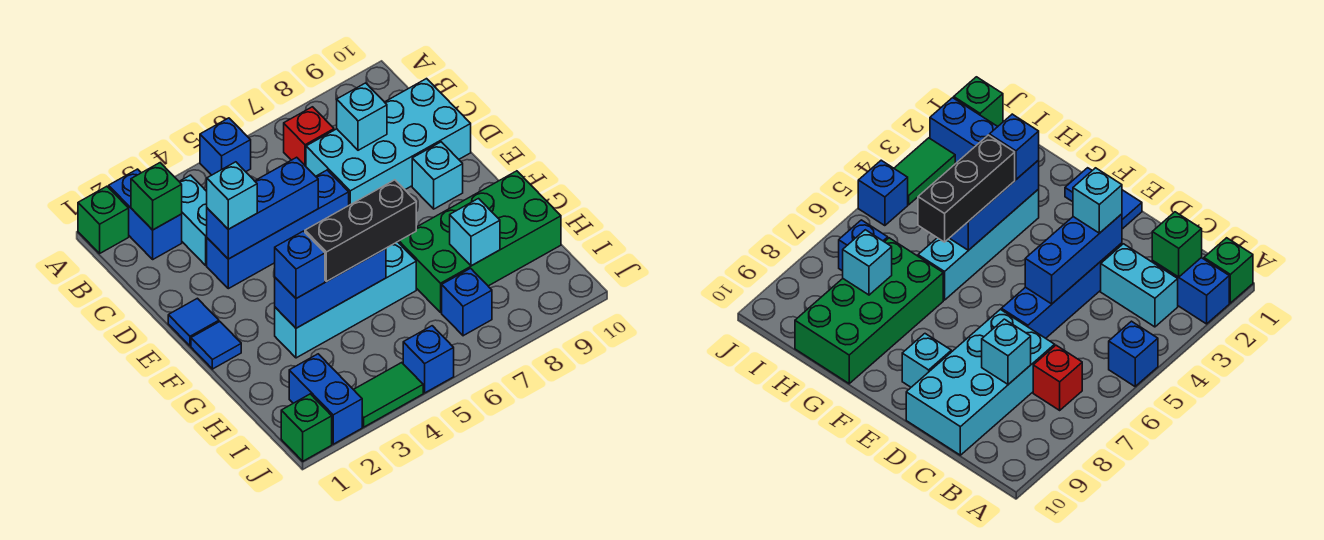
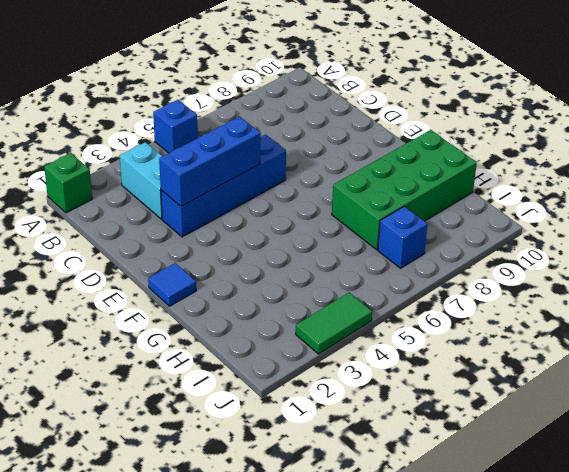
none -> blue brick A2:B2 level 1
none -> red brick B7 level 1
none -> cyan brick C7:D10 level 1

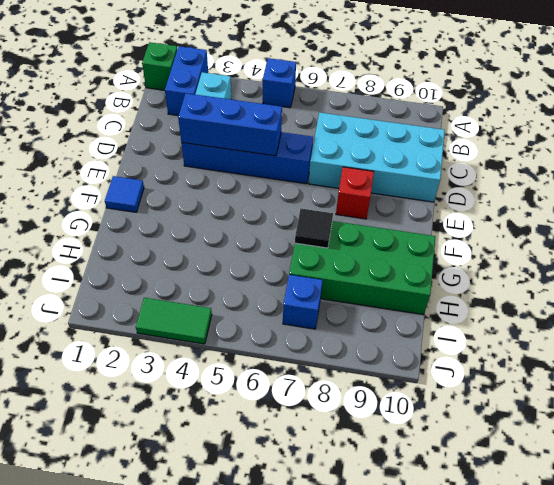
red brick E8 level 1 -> red brick B7 level 1
black tile G7 level 2 -> none
none -> blue tile E1 level 1
none -> cyan brick E9 level 1
none -> cyan brick G3:G6 level 1

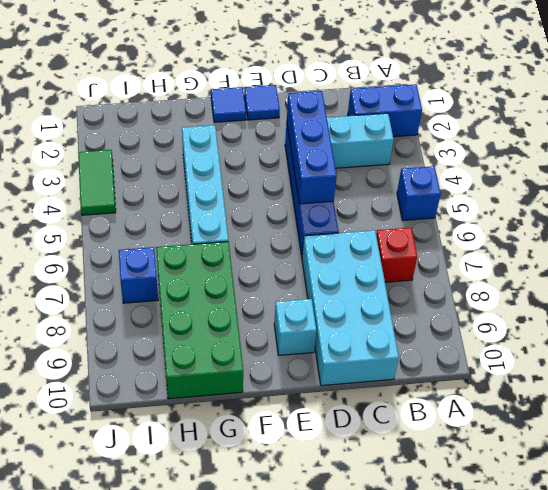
none -> green brick A1 level 1
none -> blue brick I2:J2 level 1
none -> green brick J1 level 1

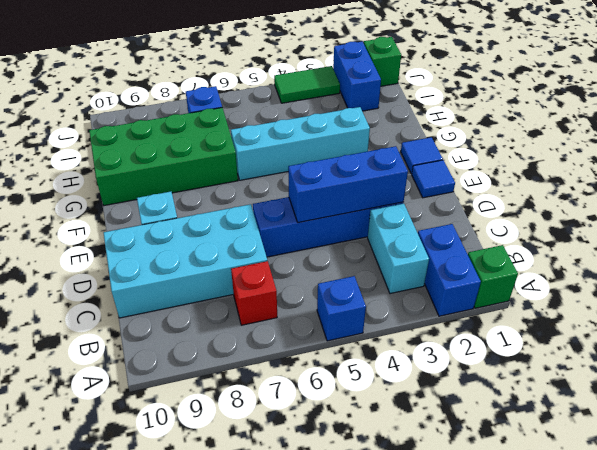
none -> blue brick J5 level 1
none -> green brick B2 level 2
none -> cyan brick C8 level 2

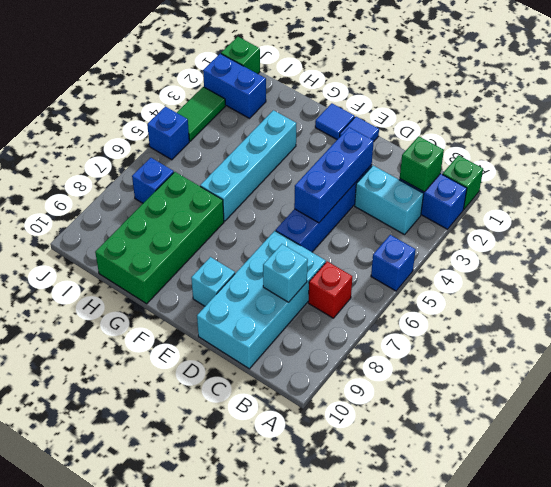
none -> blue brick G3:G5 level 2
none -> cyan brick H8 level 2
none -> cyan brick D3 level 3

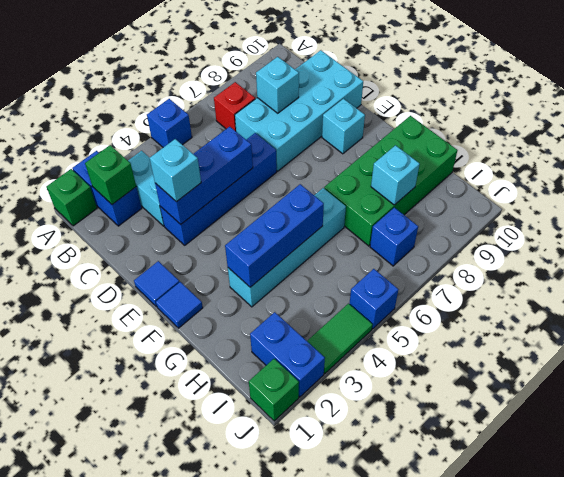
none -> blue brick G3 level 3
none -> black brick G4:G6 level 3

